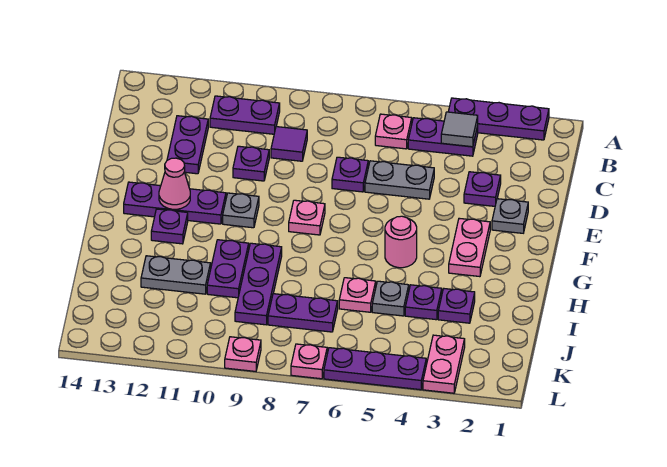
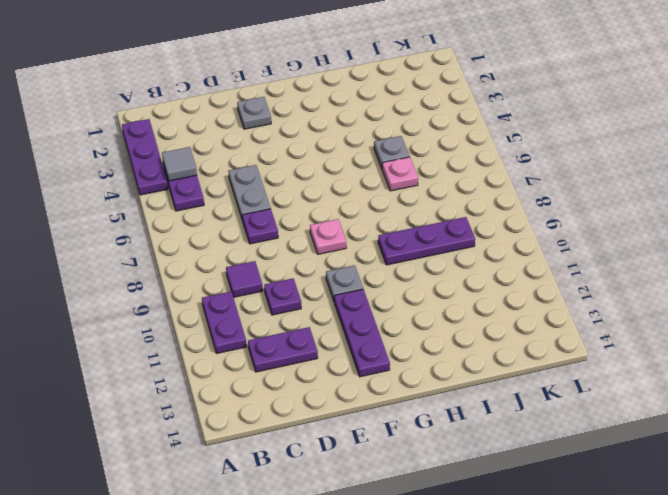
none -> pink plate B6 level 1
none -> purple plate D3 level 1
none -> pink plate F3:G3 level 1
none -> pink round brick G5 level 1

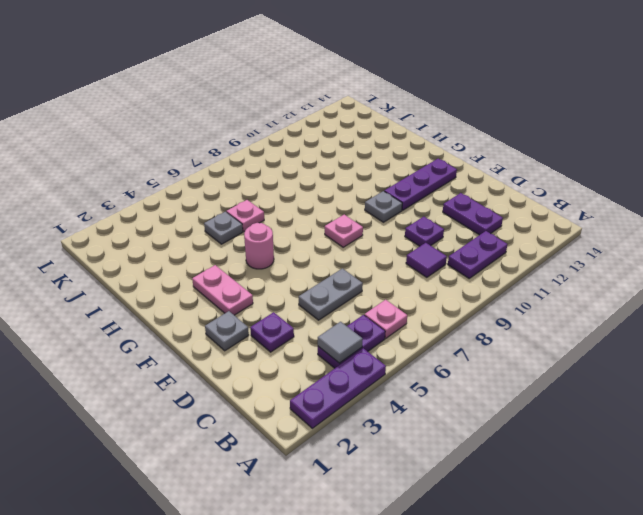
none -> purple plate D7 level 1
none -> purple plate G12 level 1
none -> purple plate H9:J9 level 1
none -> purple plate H10:I10 level 1

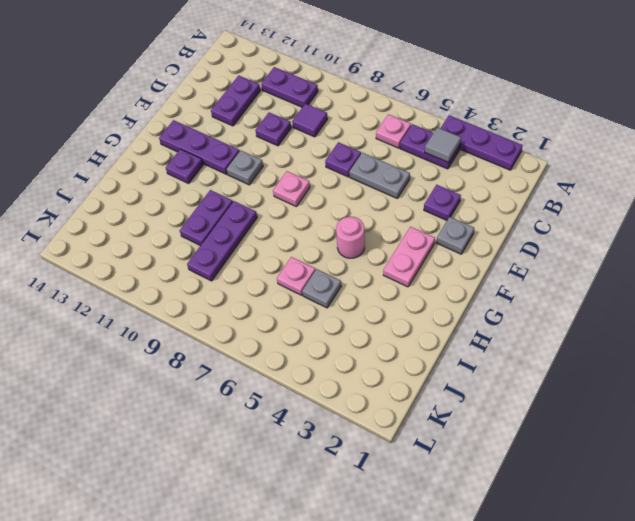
none -> purple plate I3 level 1
none -> purple plate I4 level 1
none -> grey plate I11:I12 level 1
none -> purple plate J7:J8 level 1

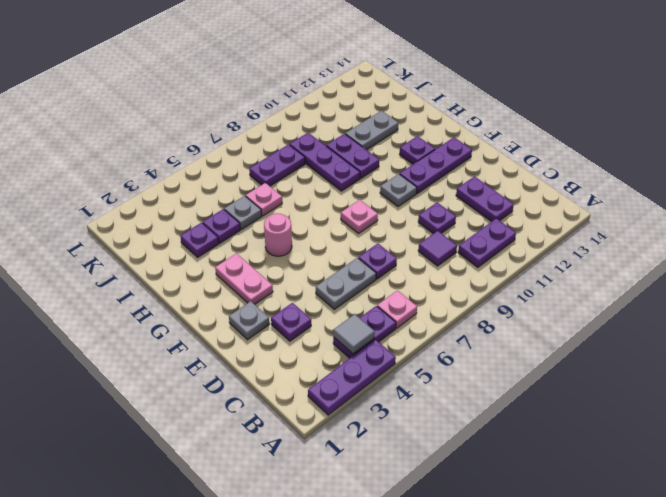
none -> pink plate K3:L3 level 1
none -> purple plate L4:L6 level 1
none -> pink plate L7 level 1
none -> pink plate L9 level 1

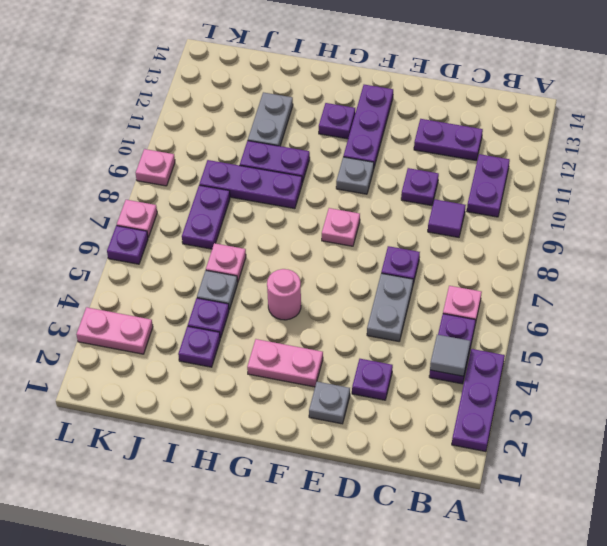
purple plate L6 level 1 -> purple plate L4:L6 level 1
none -> pink cone F12 level 2

